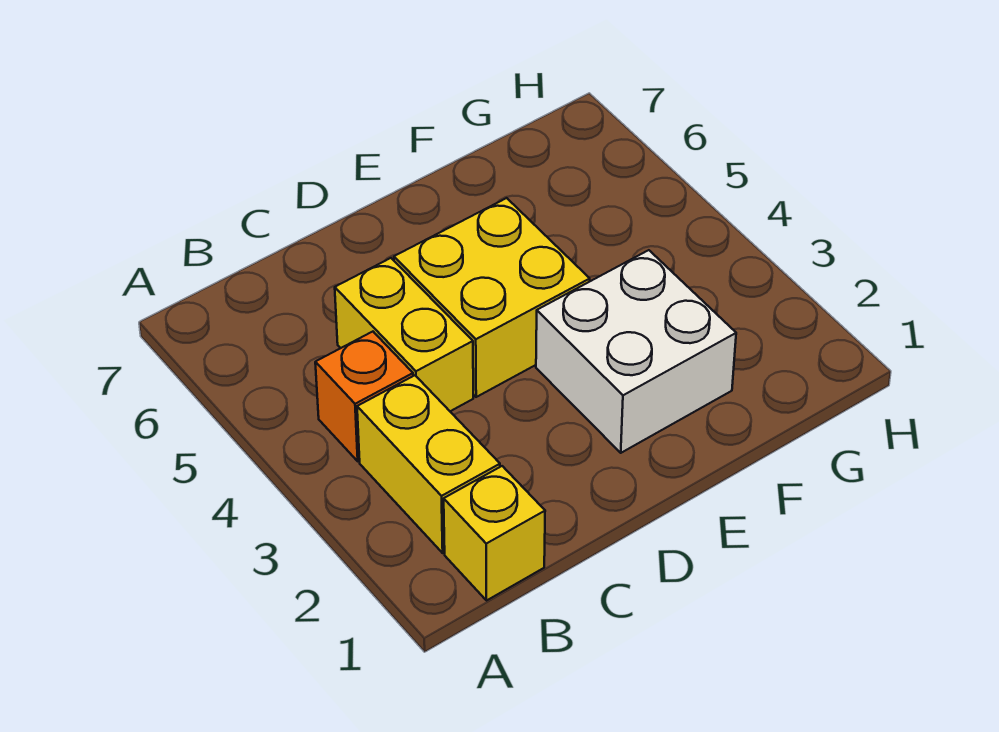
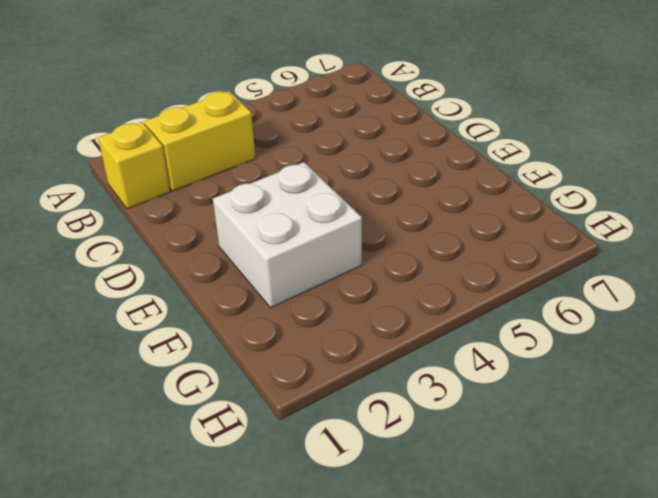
none -> orange brick B4 level 1
none -> yellow brick C4:C5 level 1

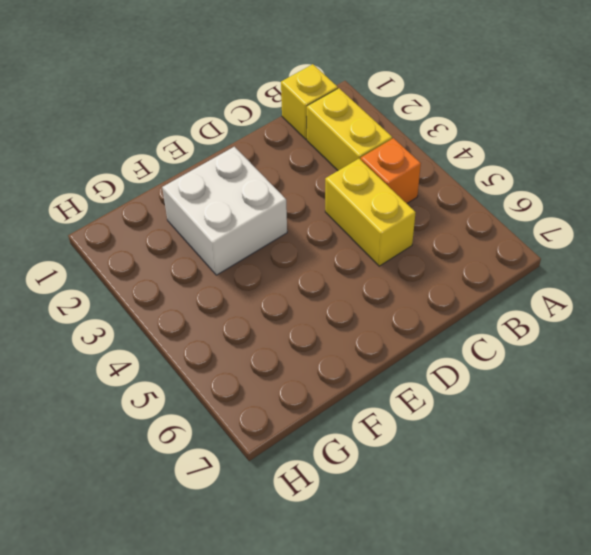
none -> yellow brick D4:E5 level 1

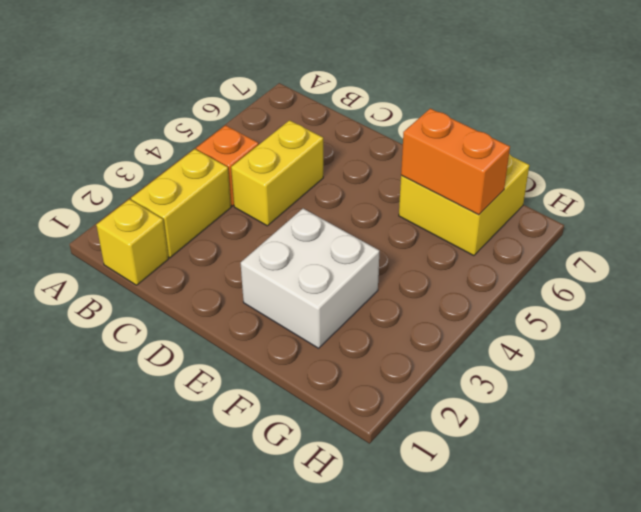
yellow brick F6:G7 level 1 -> yellow brick D4:E5 level 1
orange brick F6:G6 level 2 -> none

